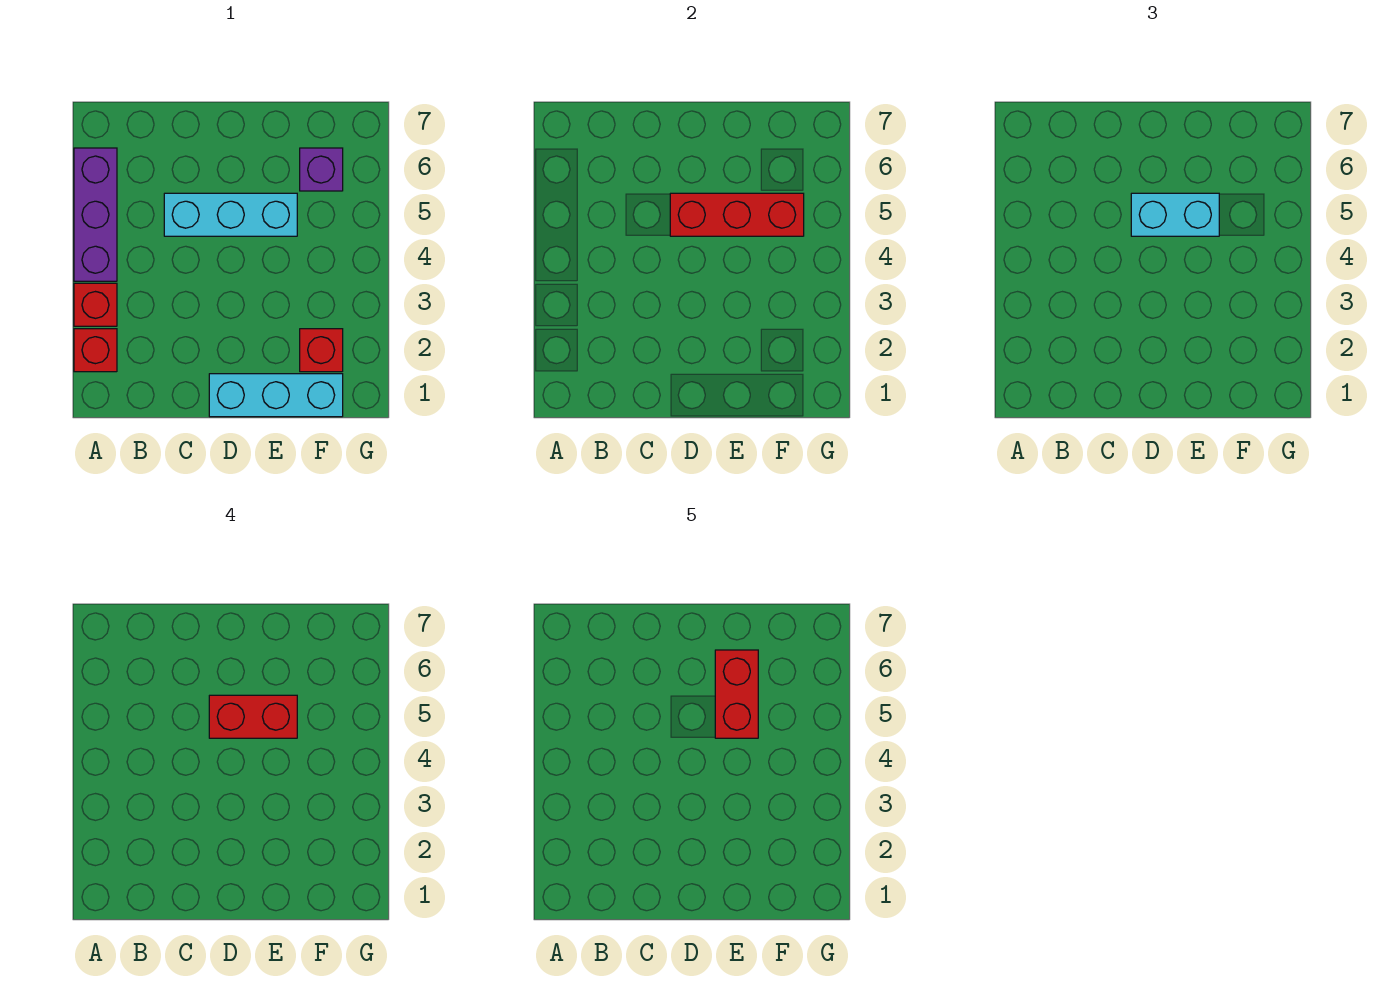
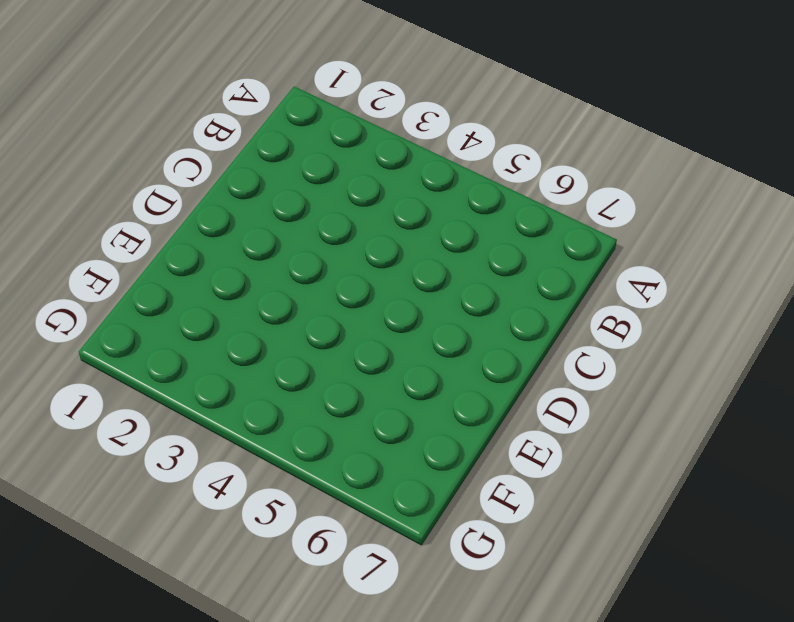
none -> red brick A2 level 1
none -> red brick A3 level 1

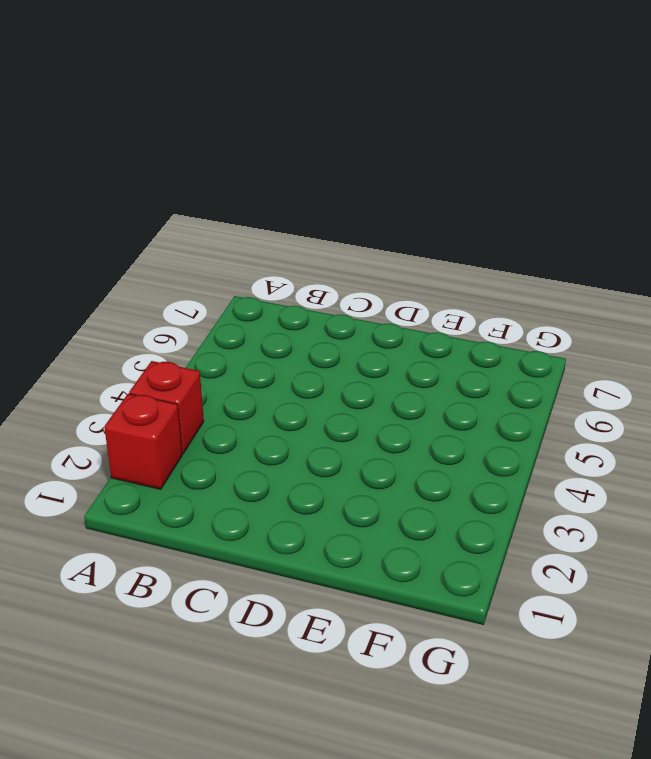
none -> purple brick A4:A6 level 1
none -> cyan brick C5:E5 level 1

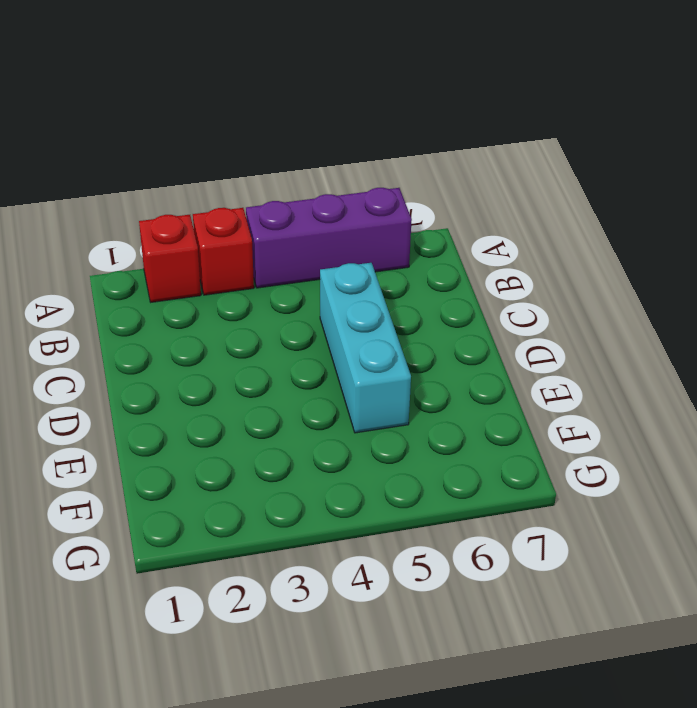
none -> cyan brick D1:F1 level 1
none -> red brick F2 level 1

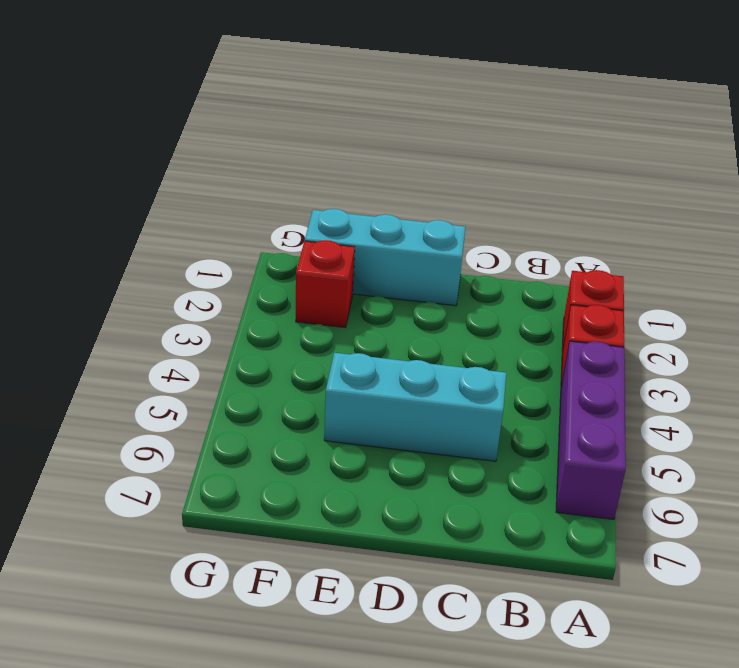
none -> purple brick F6 level 1
none -> red brick D5:F5 level 2

